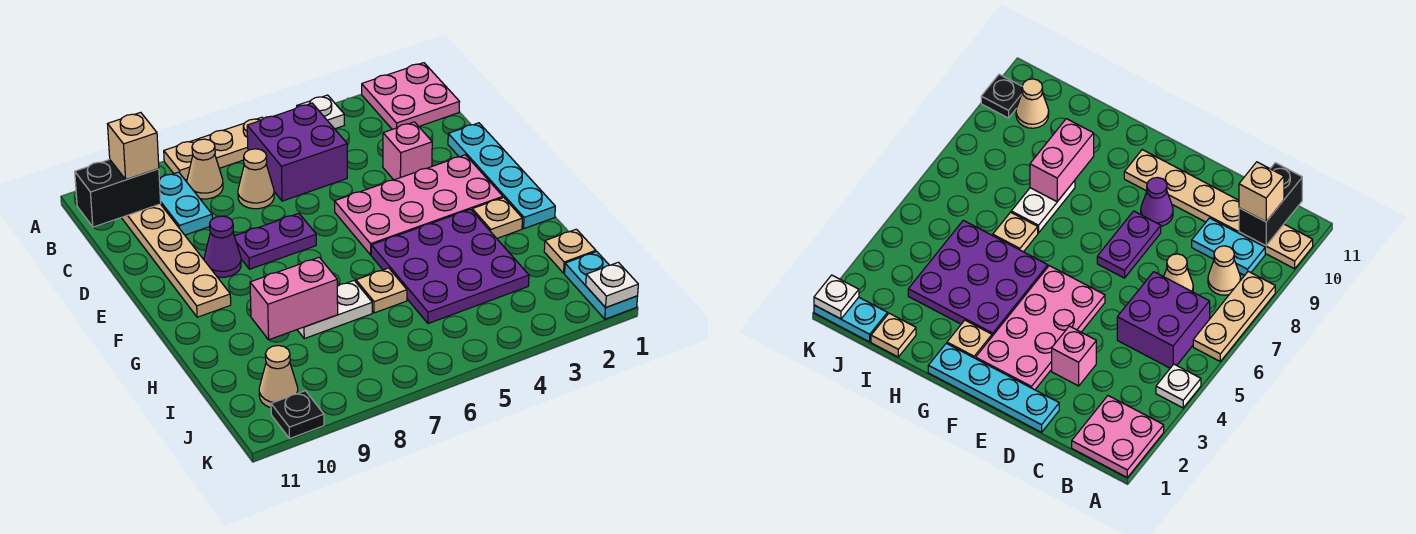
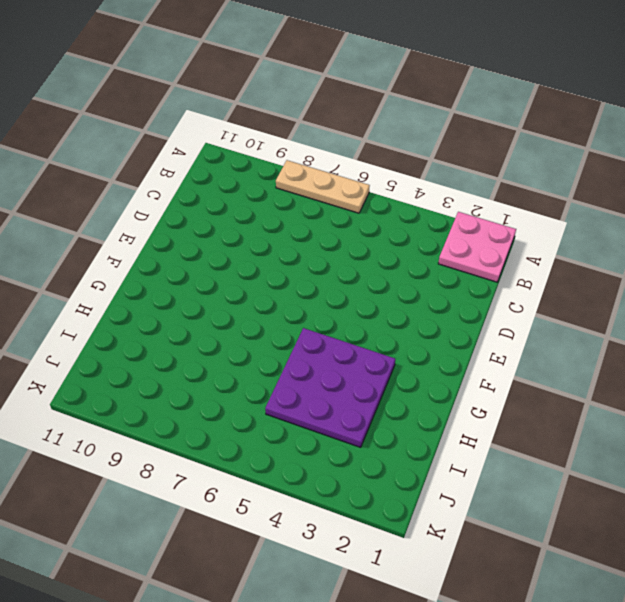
none -> white plate A4 level 1
none -> tan plate A10:F10 level 1
none -> purple brick B5:C6 level 1

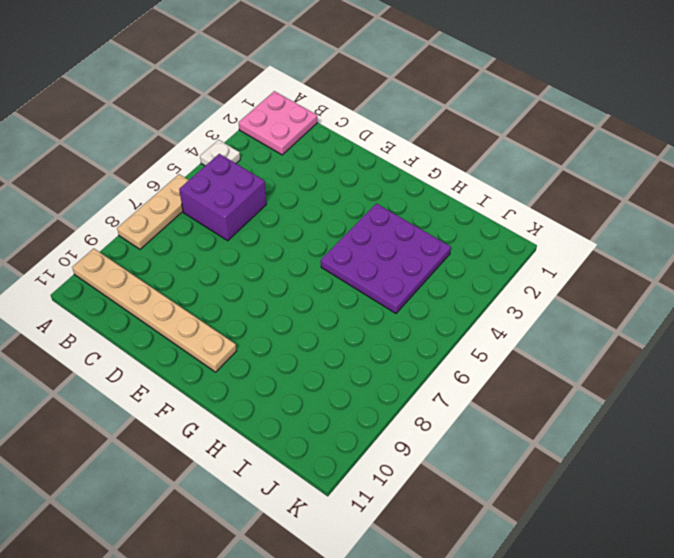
none -> tan cone B8 level 1
none -> cyan plate B9:C9 level 1
none -> tan cone C7 level 1

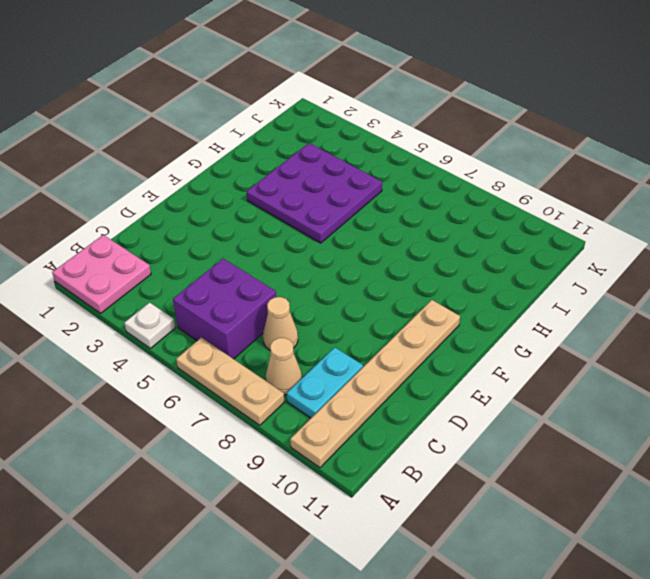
none -> cyan plate D1:G1 level 1
none -> pink brick D3 level 1
none -> pink plate E2:F5 level 1

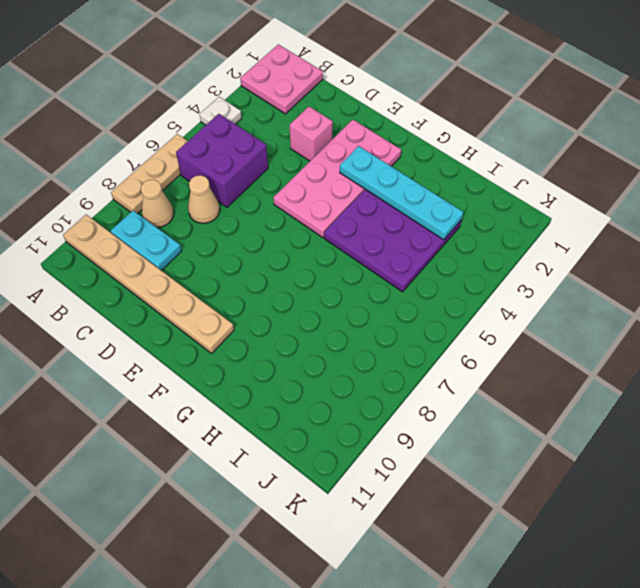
cyan plate F3:I3 level 2 -> cyan plate D1:G1 level 1
none -> purple plate E7:E8 level 1
none -> purple cone E9 level 1
none -> tan plate G2 level 1

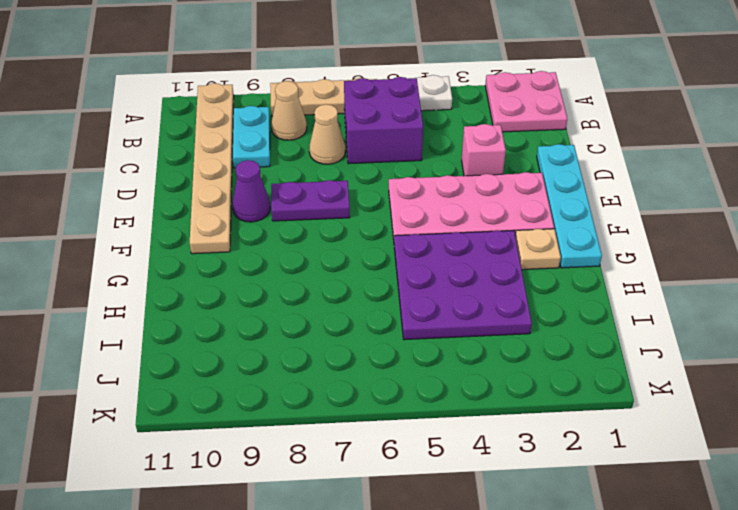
none -> tan plate H6 level 1
none -> white plate H7:H8 level 1
none -> tan plate I1 level 1

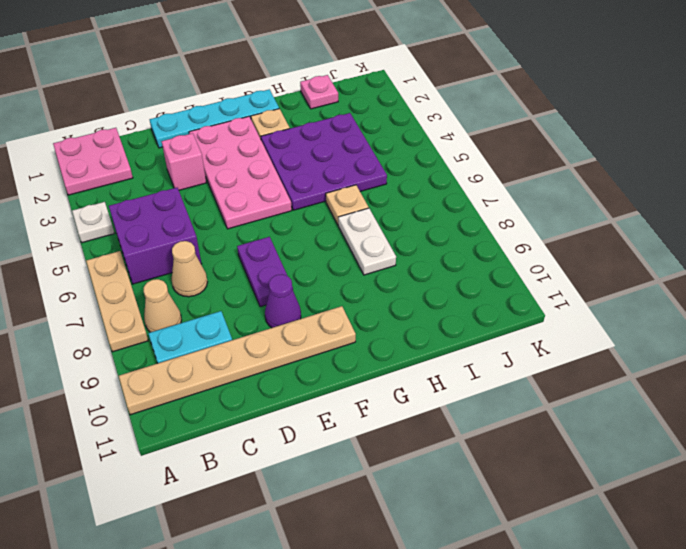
pink plate I1 level 1 -> tan plate I1 level 1
none -> cyan plate J1:K1 level 1
none -> tan cone J10 level 1
none -> black plate K10 level 1

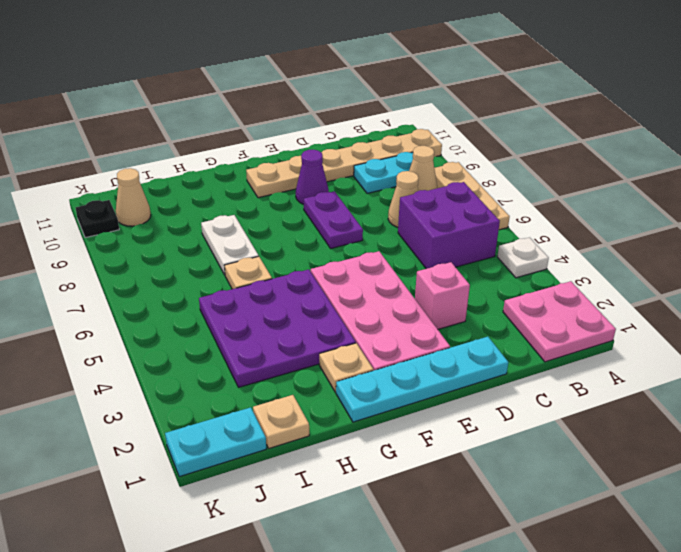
none -> black brick B10:B11 level 2
none -> pink brick H8:H9 level 2
none -> white plate K1 level 2

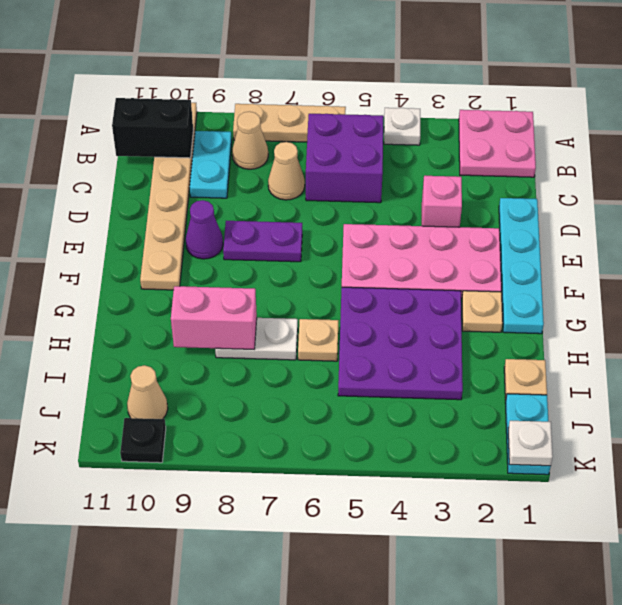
none -> tan brick B10 level 3

